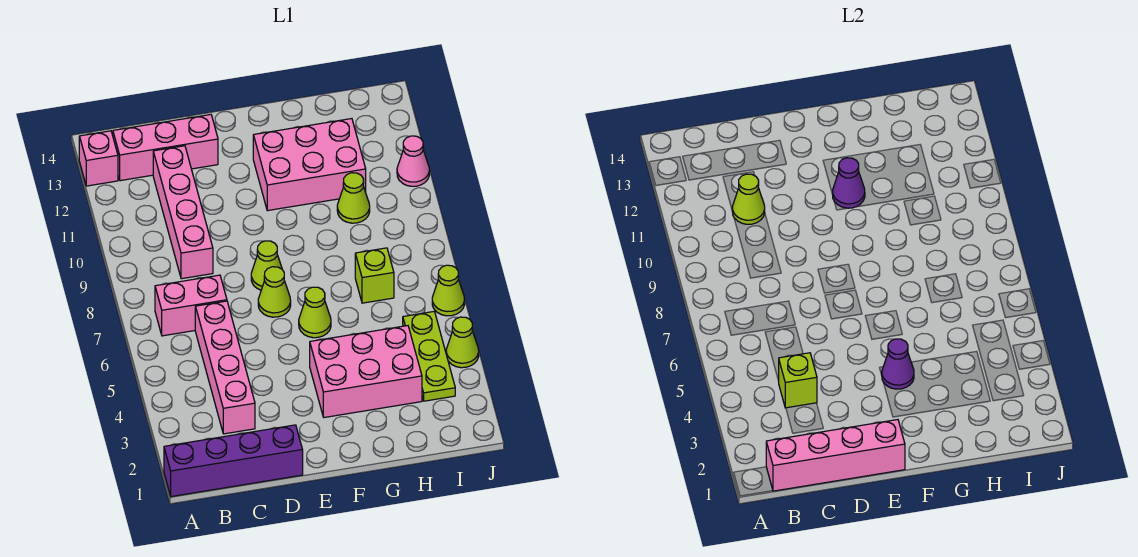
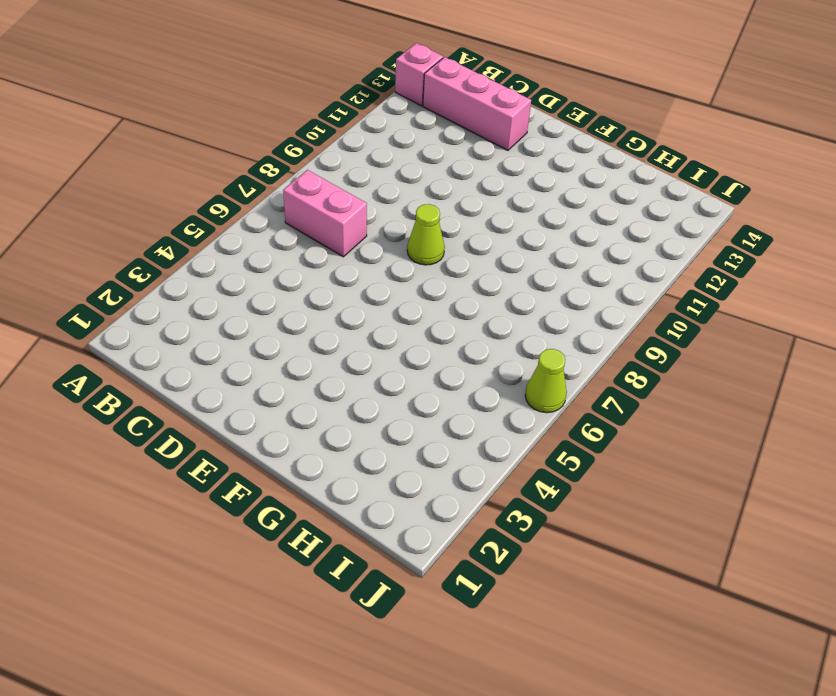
none -> purple brick A1:D1 level 1
none -> pink brick C3:C6 level 1
none -> pink brick C9:C12 level 1

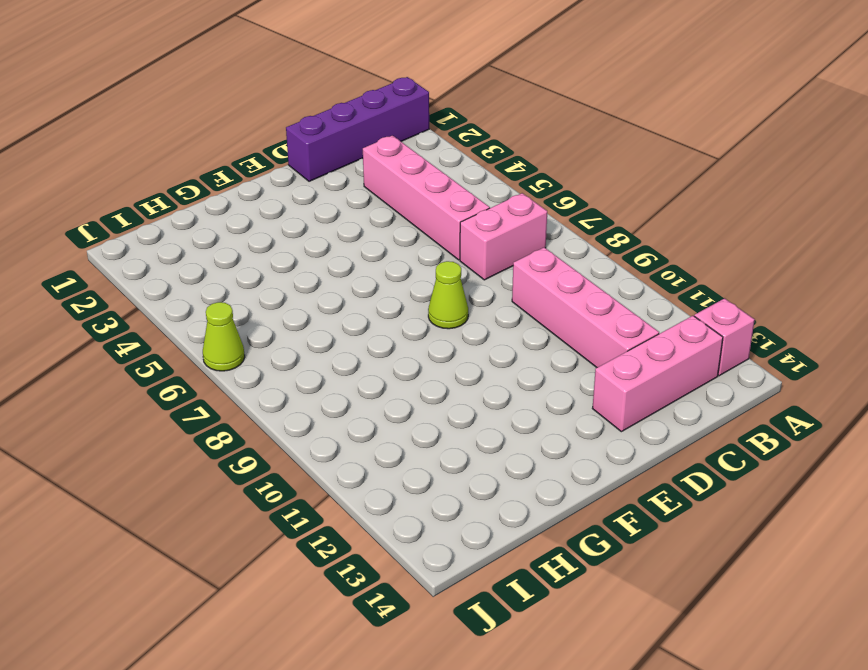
none -> lime cone E7 level 1
none -> pink brick F3:H4 level 1
none -> lime cone F6 level 1

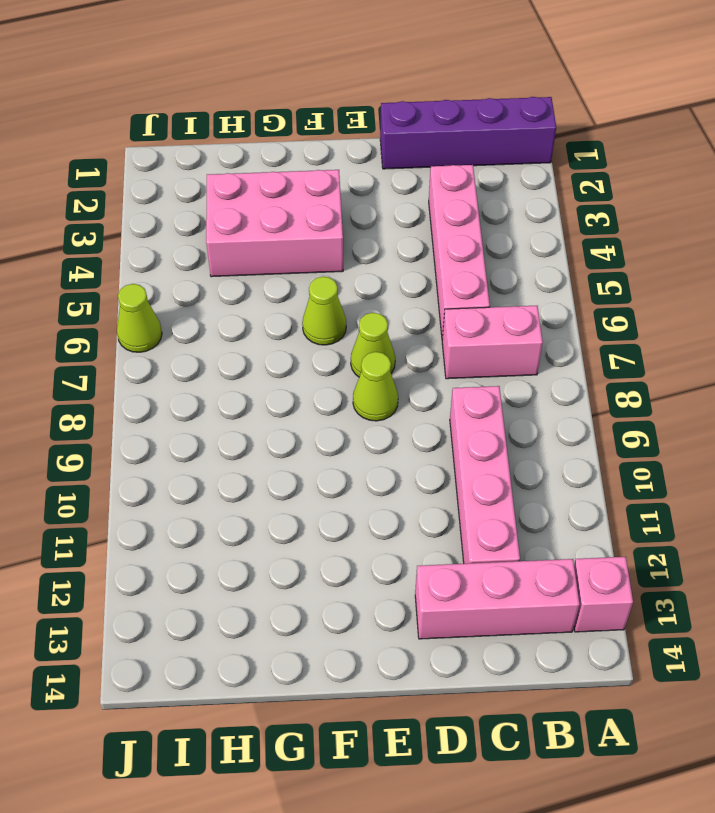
none -> pink brick F11:H12 level 1
none -> lime brick H7 level 1
none -> lime cone H10 level 1

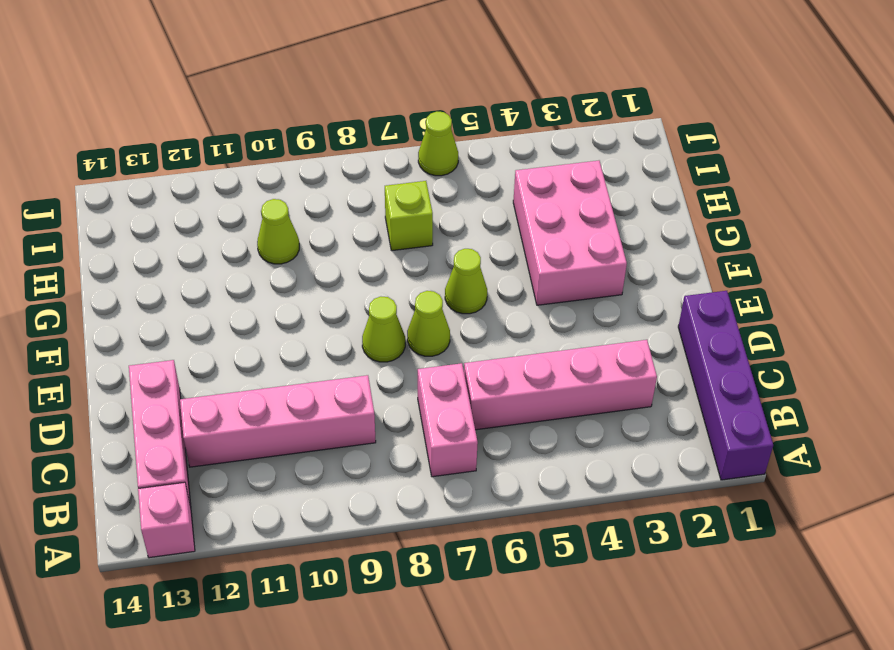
none -> pink brick F11:H12 level 1
none -> lime plate I3:I5 level 1
none -> lime cone J4 level 1

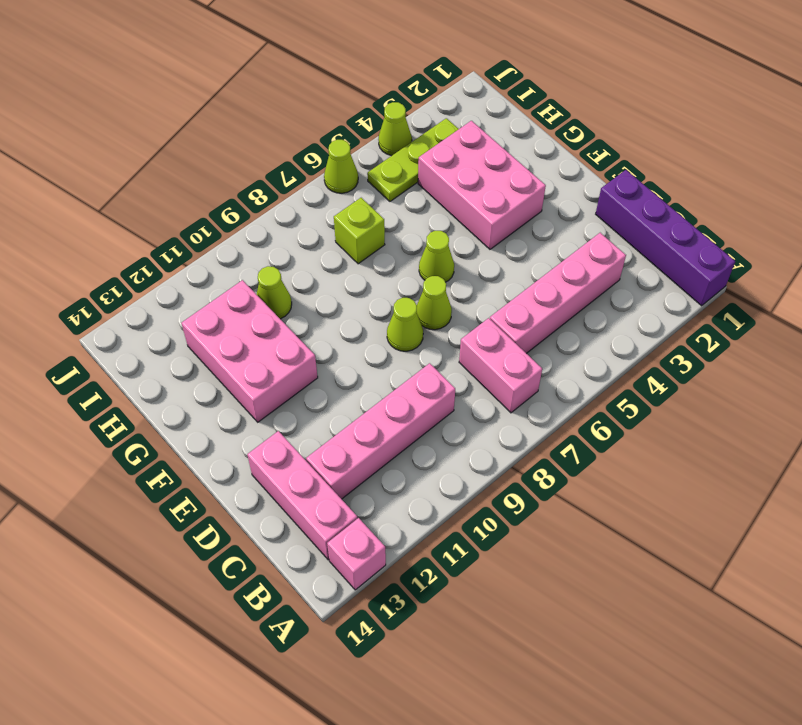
none -> pink cone J11 level 1
none -> pink brick B1:E1 level 2
none -> lime brick C4 level 2

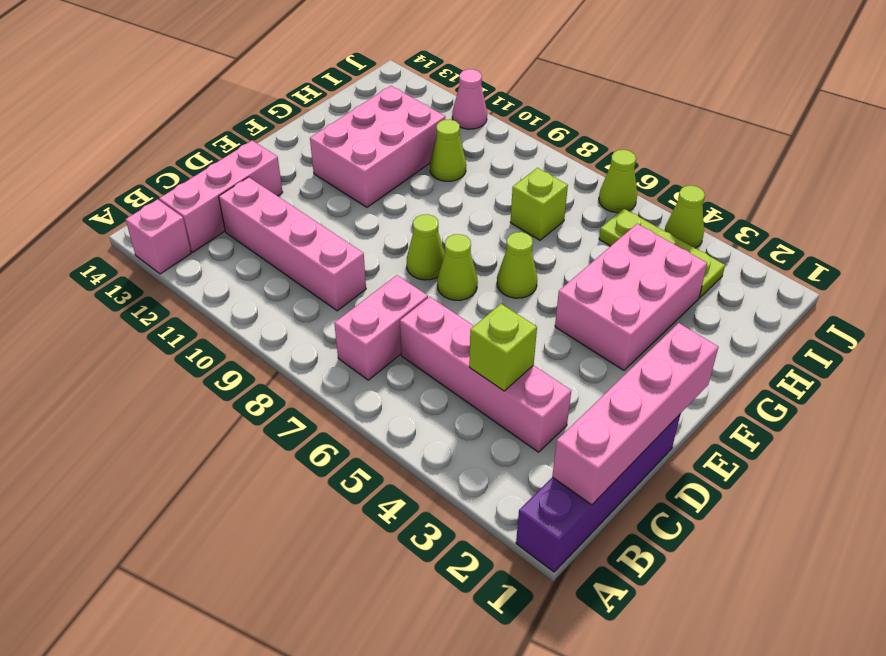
none -> lime cone C11 level 2
none -> purple cone F4 level 2
none -> purple cone F11 level 2

